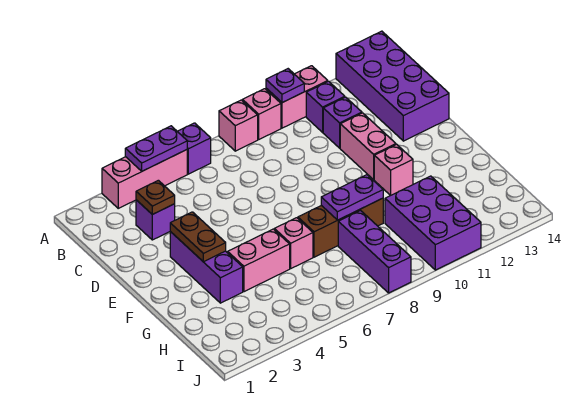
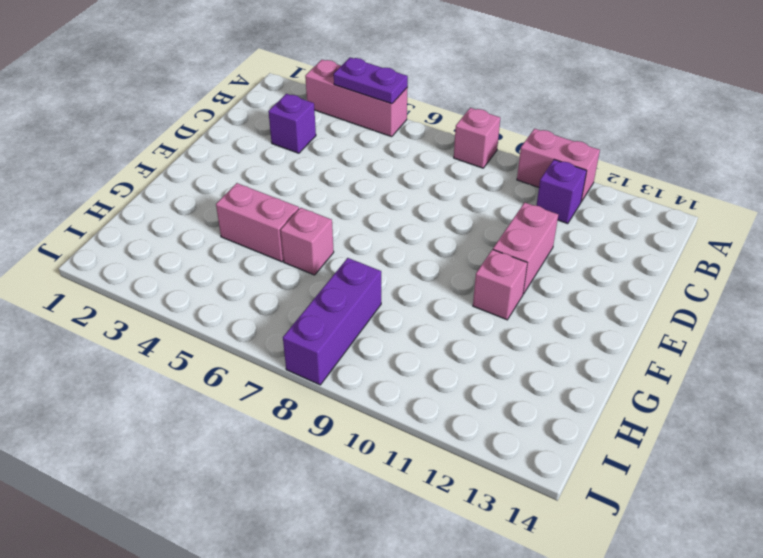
none -> purple brick A6 level 1
none -> pink brick A9 level 1
none -> purple brick A13:D14 level 1

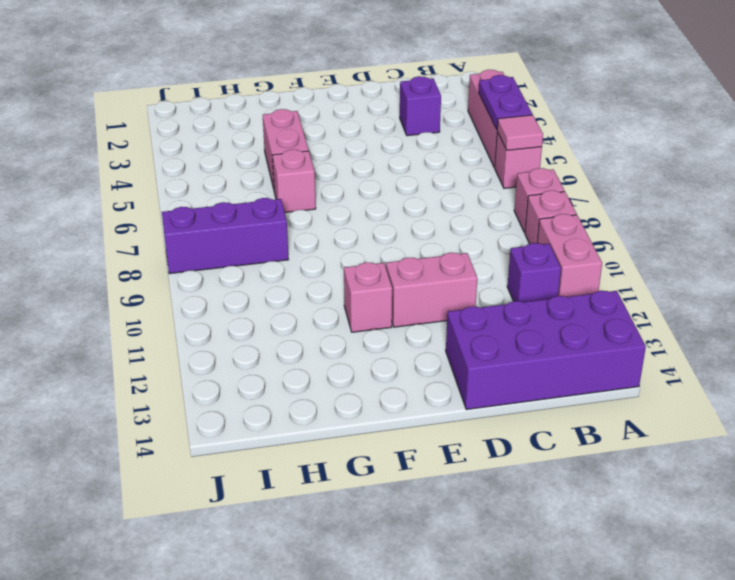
pink brick A6 level 1 -> purple brick A6 level 1
pink tile A6 level 2 -> none
none -> purple brick C11 level 1
none -> purple brick E3:G3 level 1
none -> brown brick G7:G9 level 1

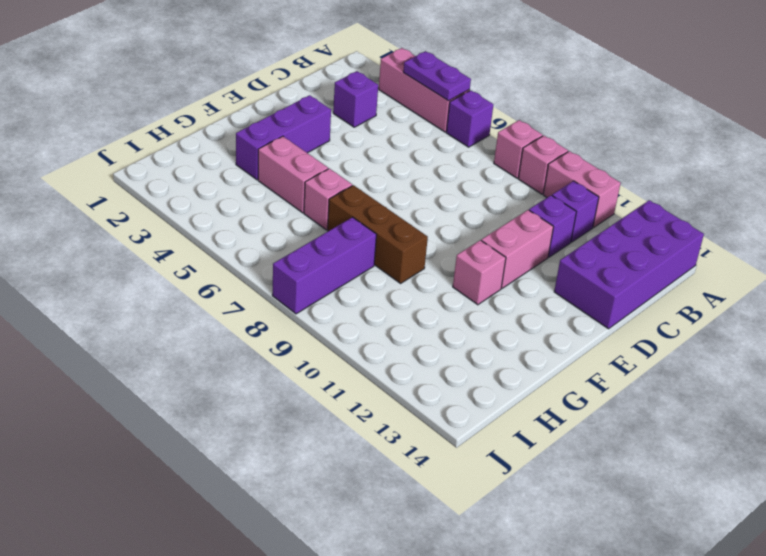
none -> purple brick H10:J11 level 1
none -> purple plate A10 level 2
none -> brown plate C3 level 2

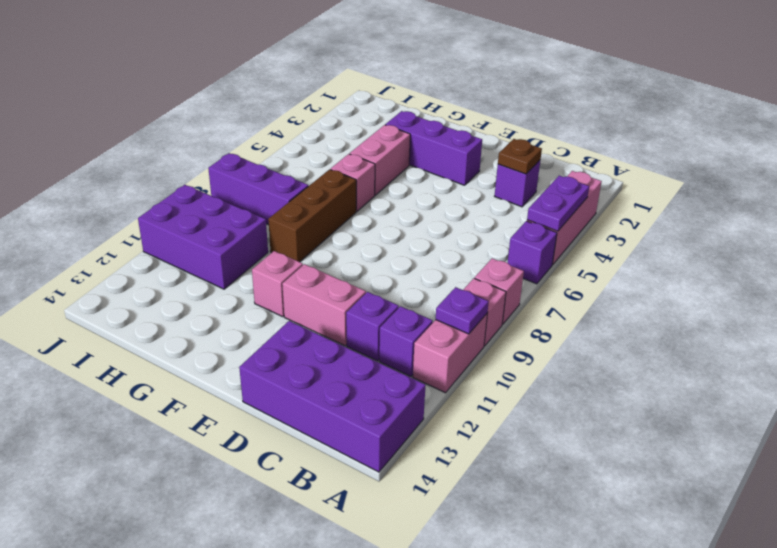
none -> brown plate E3:F3 level 2
none -> purple plate G8:G9 level 2

